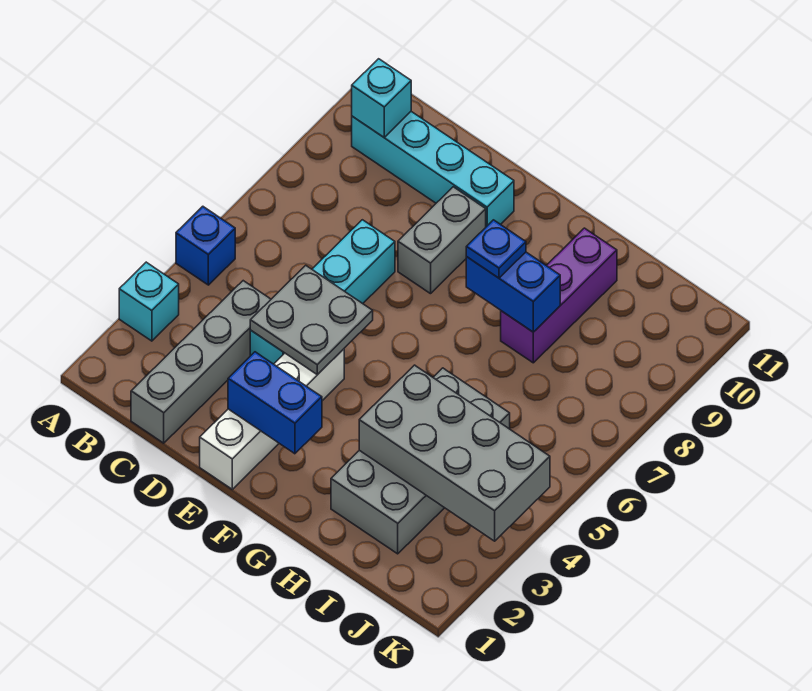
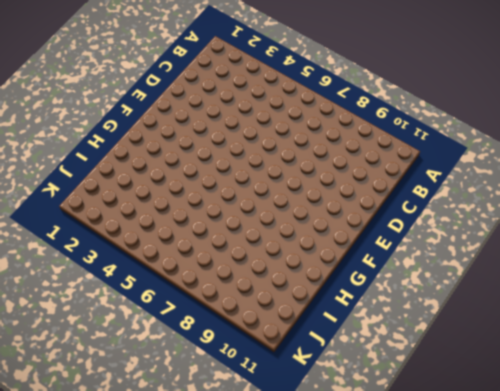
none -> cyan brick A3 level 1
none -> blue brick A5 level 1
none -> cyan brick B10:E10 level 1

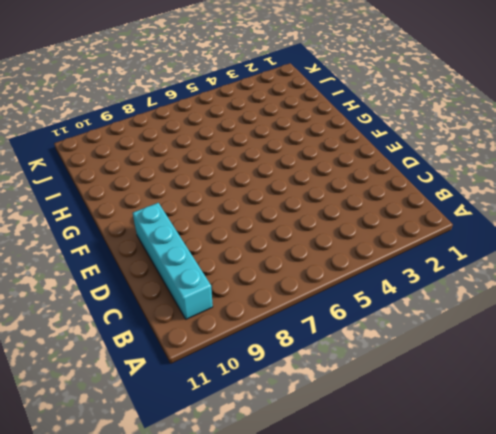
none -> cyan brick A3 level 1
none -> blue brick A5 level 1
none -> grey brick C1:C4 level 1

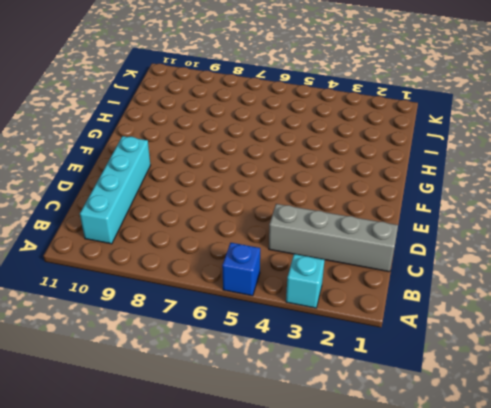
none -> cyan brick D4:D7 level 1
none -> white brick E1:E4 level 1
none -> grey brick E8:E9 level 1

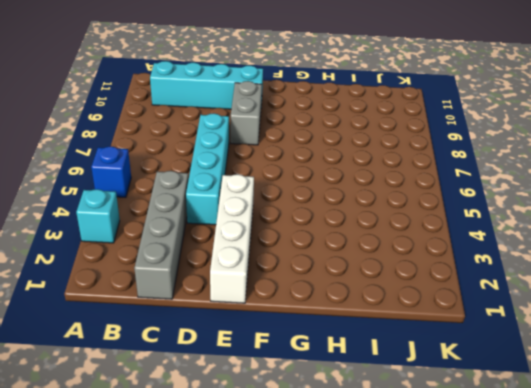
none -> grey brick H2:I5 level 1
none -> purple brick H8:H10 level 1
none -> cyan brick B10 level 2

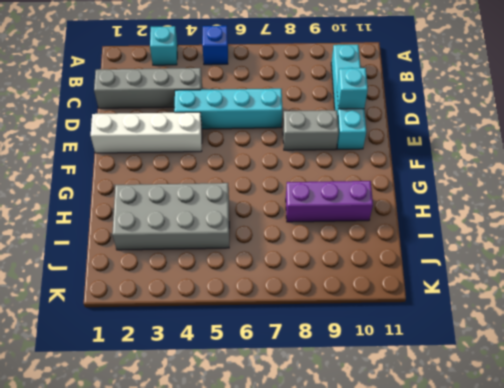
cyan brick D10 level 2 -> cyan brick B10 level 2
none -> grey plate D4:E5 level 2
none -> blue brick E2:F2 level 2
none -> blue brick G8:H8 level 2

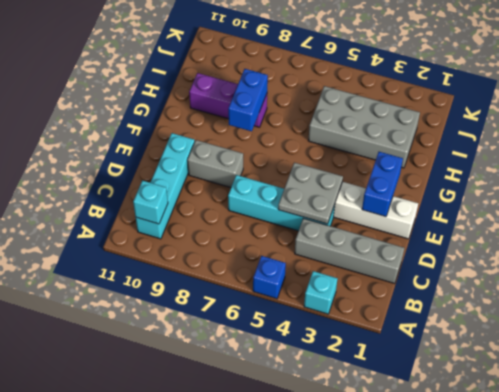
none -> grey brick H3:K4 level 2
none -> blue plate G8 level 3

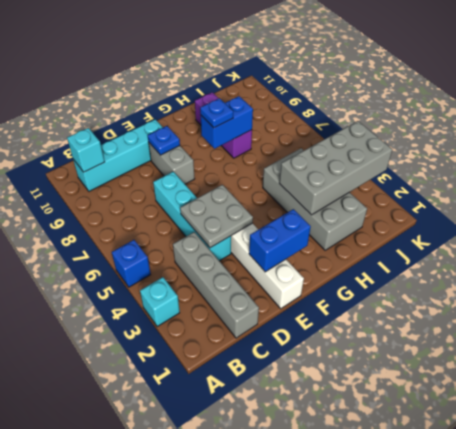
blue plate E9 level 2 -> none

